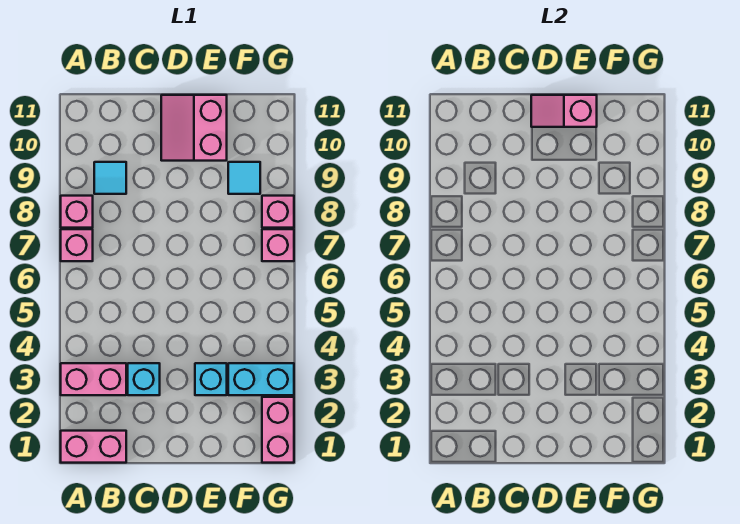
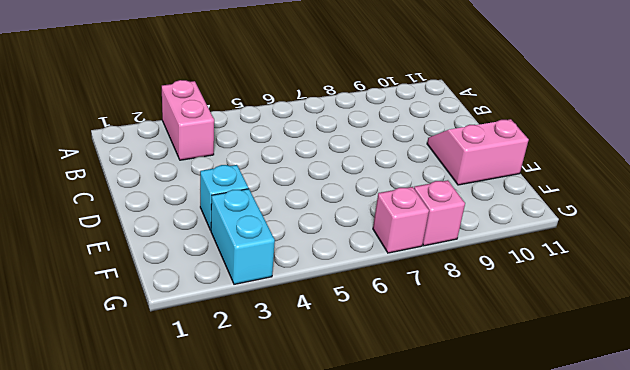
none -> pink brick A1:B1 level 1
none -> pink brick A7 level 1
none -> pink brick A8 level 1

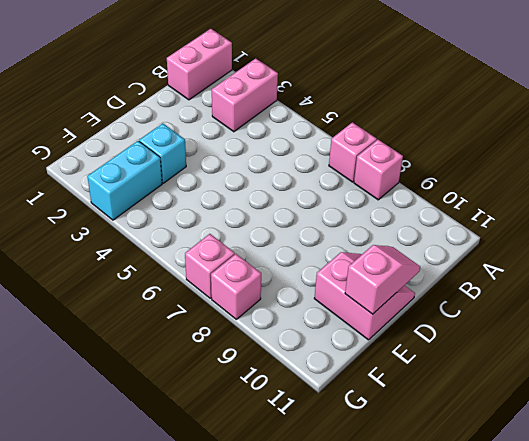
none -> cyan tile B9 level 1
none -> cyan brick C3 level 1
none -> cyan tile F9 level 1

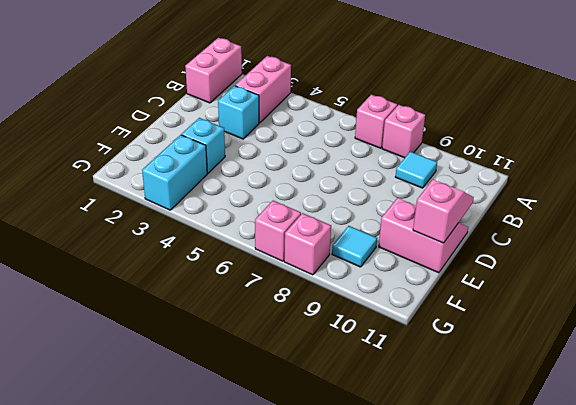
none -> pink brick G1:G2 level 1

